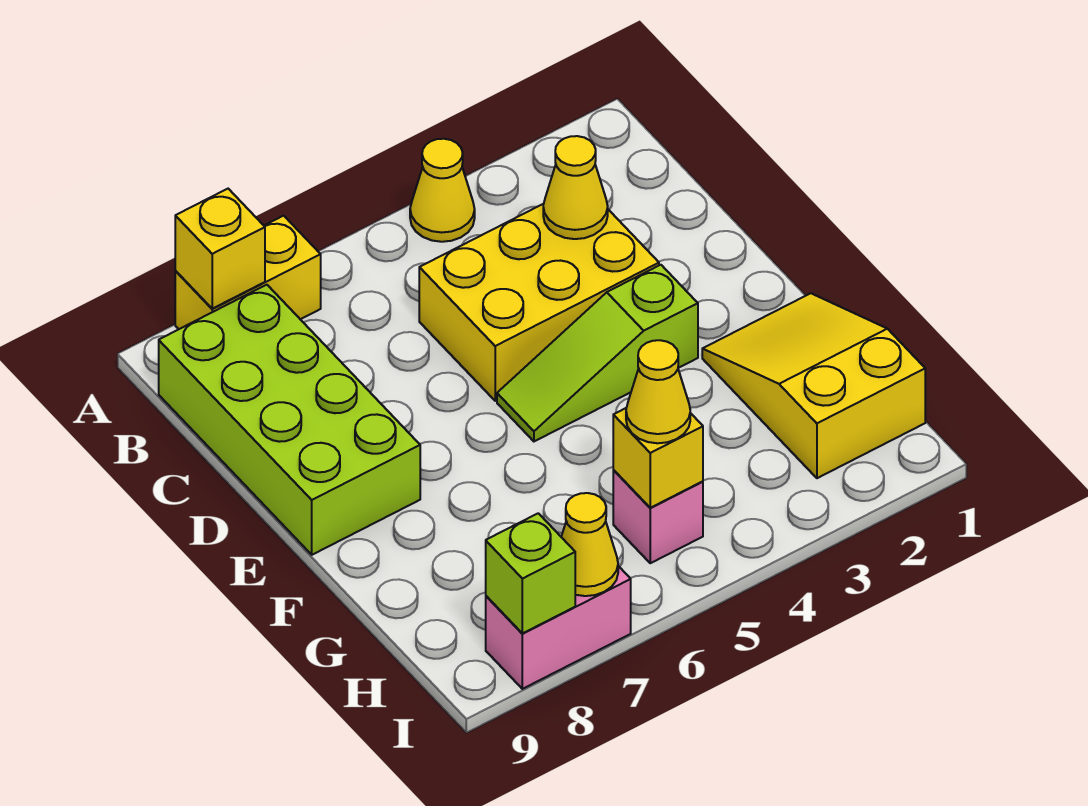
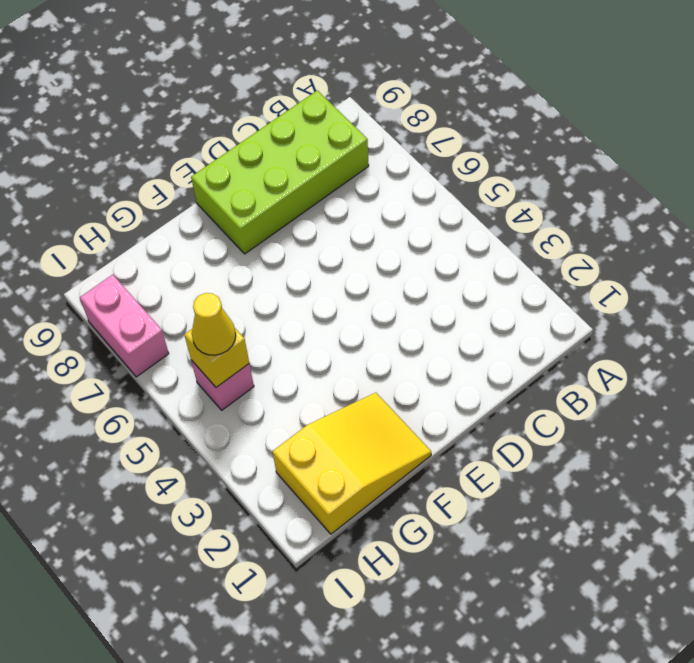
none -> yellow cone A4 level 1
none -> yellow brick A7:A8 level 1
none -> yellow brick C3:D5 level 1

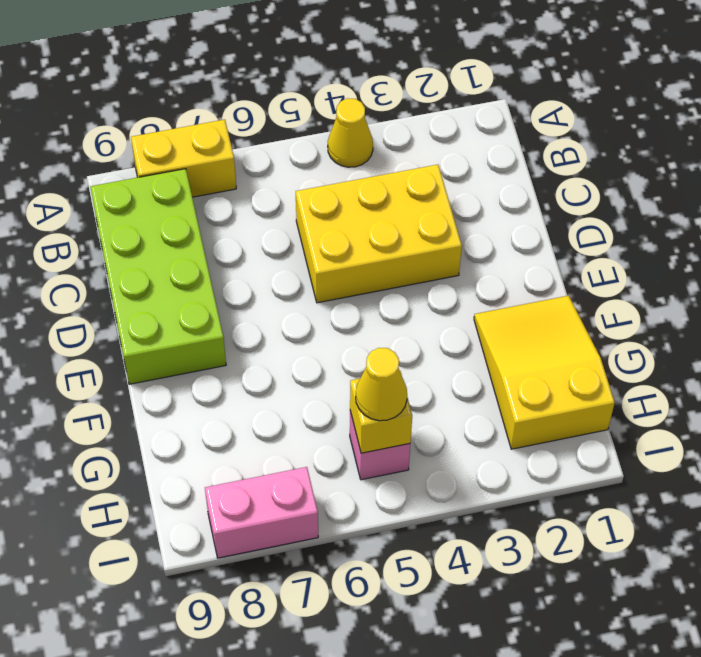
none -> lime slope E3:E5 level 1 top 3
none -> yellow brick A8 level 2
none -> yellow cone C3 level 2

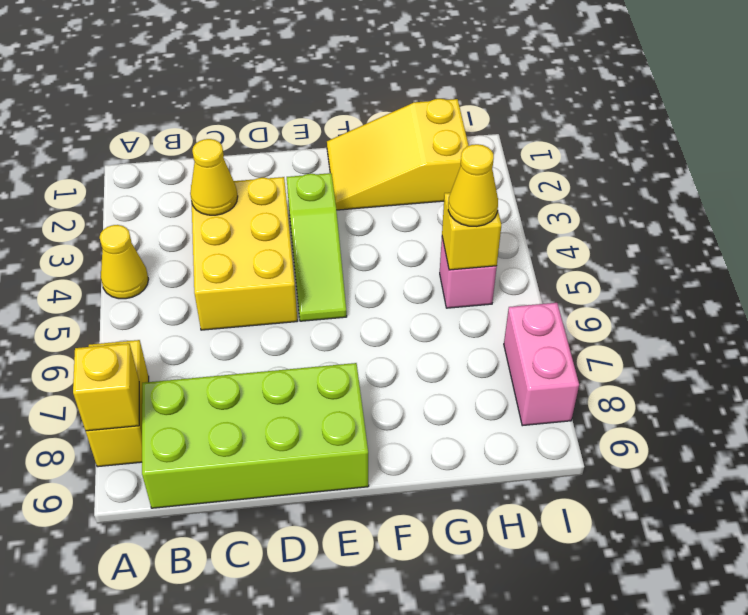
none -> yellow cone I7 level 2
none -> lime brick I8 level 2

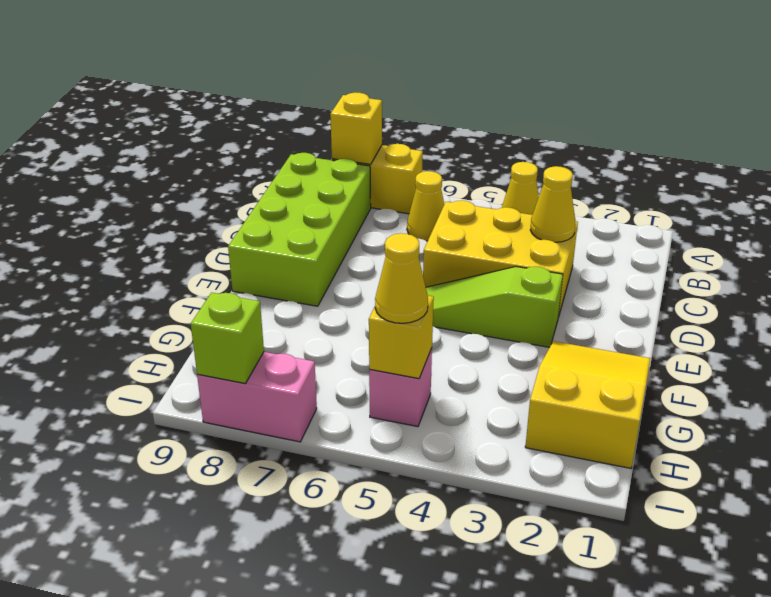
yellow cone B6 level 1 -> yellow cone I7 level 2

